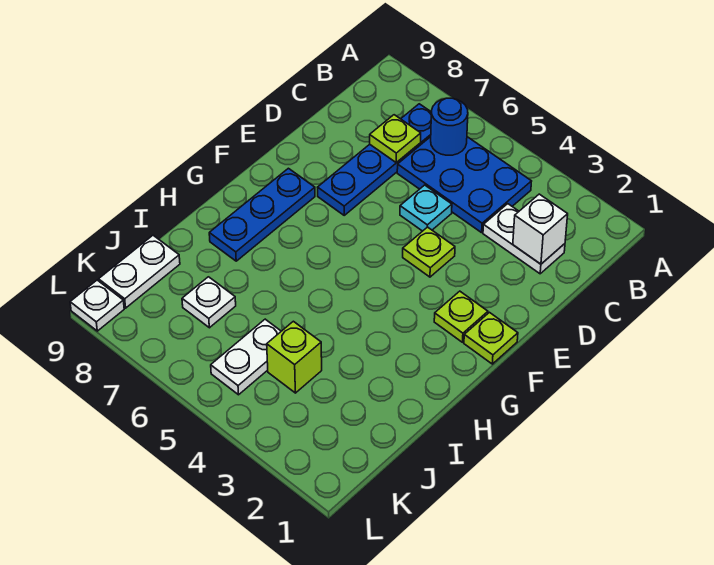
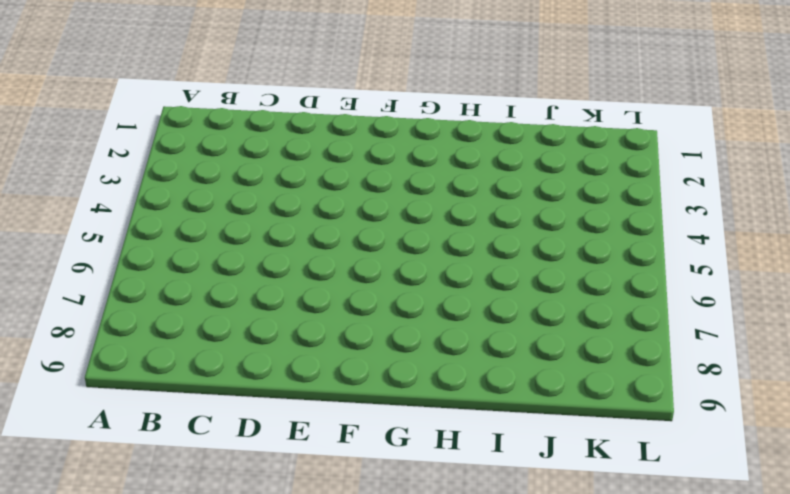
none -> blue plate B4:C6 level 1
none -> blue plate B7:E7 level 1
none -> white plate C2:C3 level 1

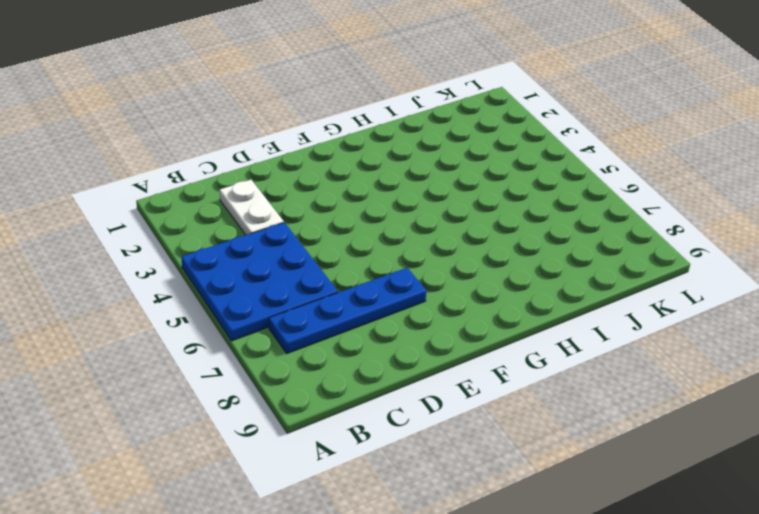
blue plate A4:C6 level 1 -> blue plate B4:C6 level 1
none -> cyan plate D5 level 1
none -> lime plate E4 level 1
none -> lime plate F1 level 1

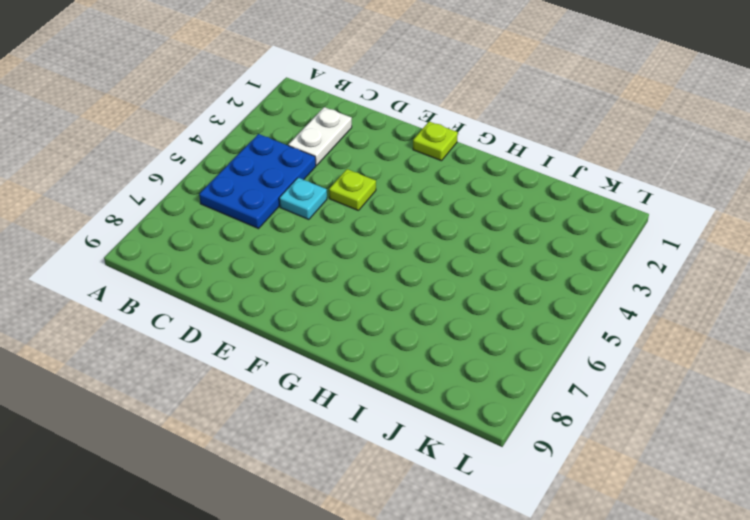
none -> blue plate B7:E7 level 1
none -> lime plate F2 level 1
none -> blue plate F8:H8 level 1

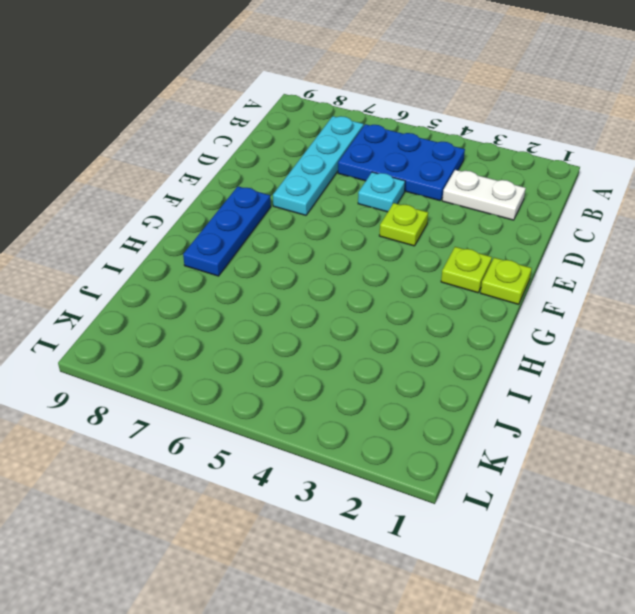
cyan plate B7:E7 level 1 -> blue plate B7:E7 level 1
none -> lime brick J4 level 1
none -> white plate J5:K5 level 1
none -> white plate J7 level 1

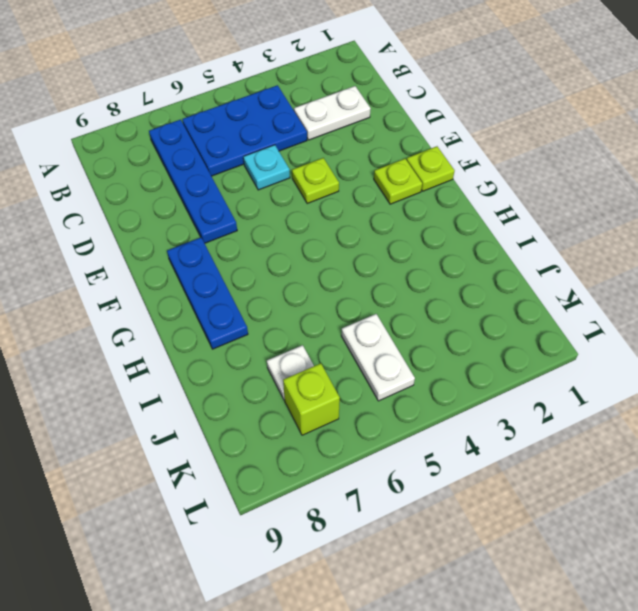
lime brick K7 level 1 -> lime brick J4 level 1
none -> white plate J9:K9 level 1
none -> white plate L9 level 1
none -> blue round brick B6 level 2

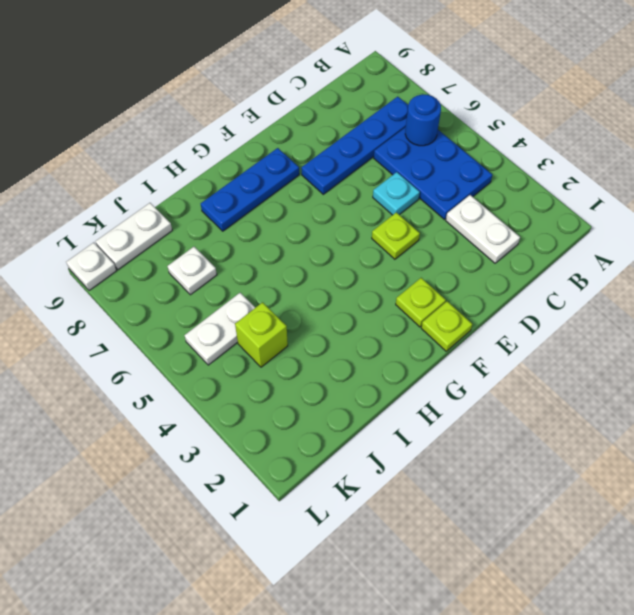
none -> white brick C2 level 2
none -> lime plate C7 level 2

